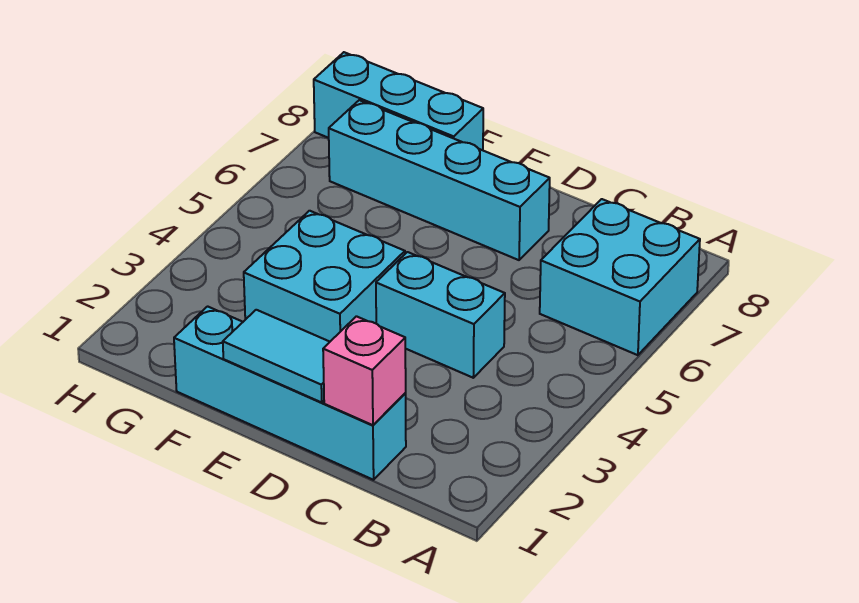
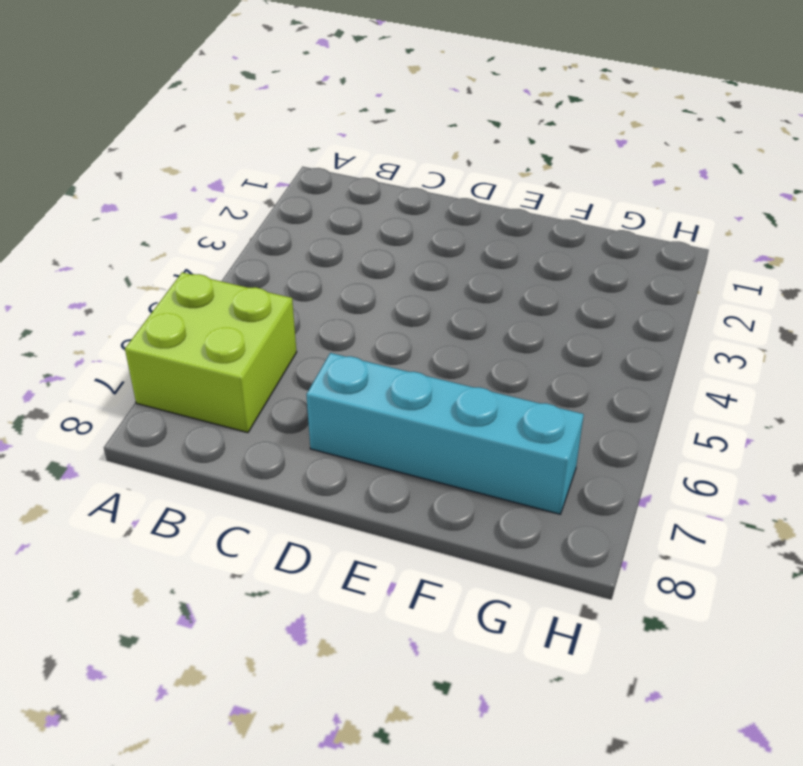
lime brick A6:B7 level 1 -> cyan brick A6:B7 level 1
none -> cyan brick C1:F1 level 1
none -> cyan brick C4:D4 level 1

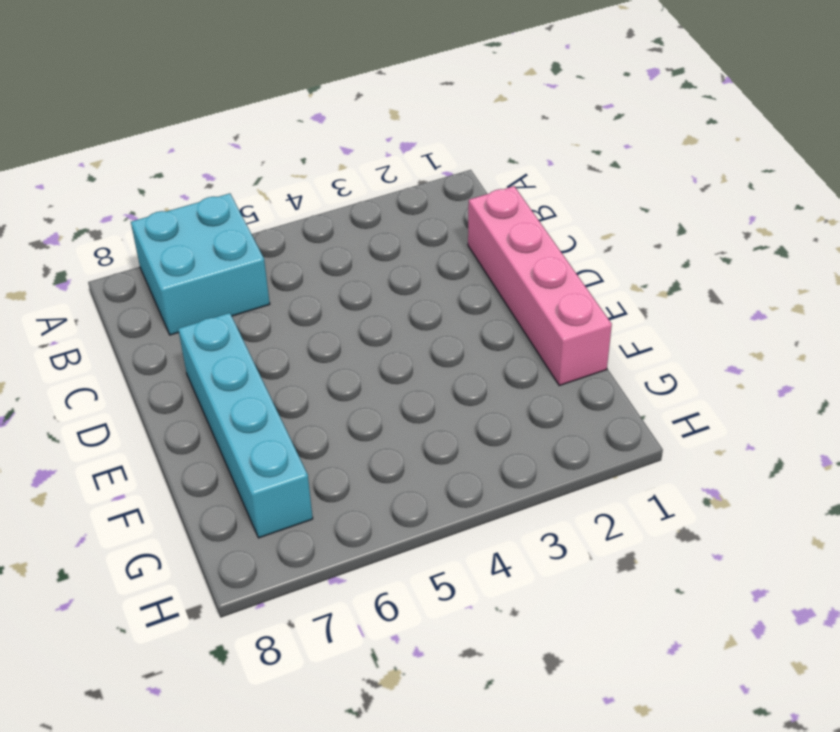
pink brick C1:F1 level 1 -> cyan brick C1:F1 level 1
none -> cyan brick C4:D4 level 1
none -> cyan brick E3:F4 level 1

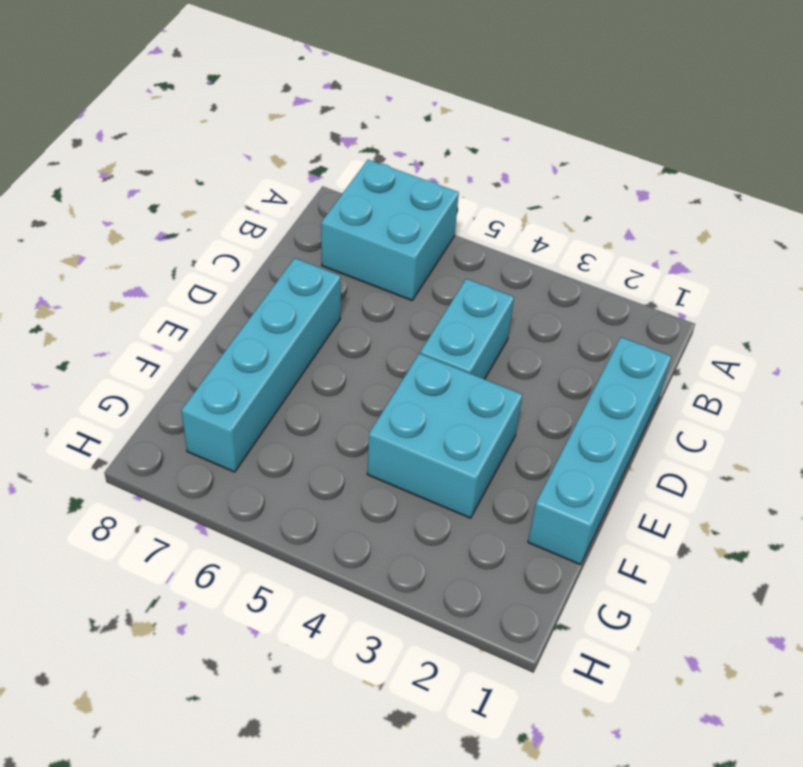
none -> cyan brick F8:H8 level 1
none -> pink brick C1 level 2

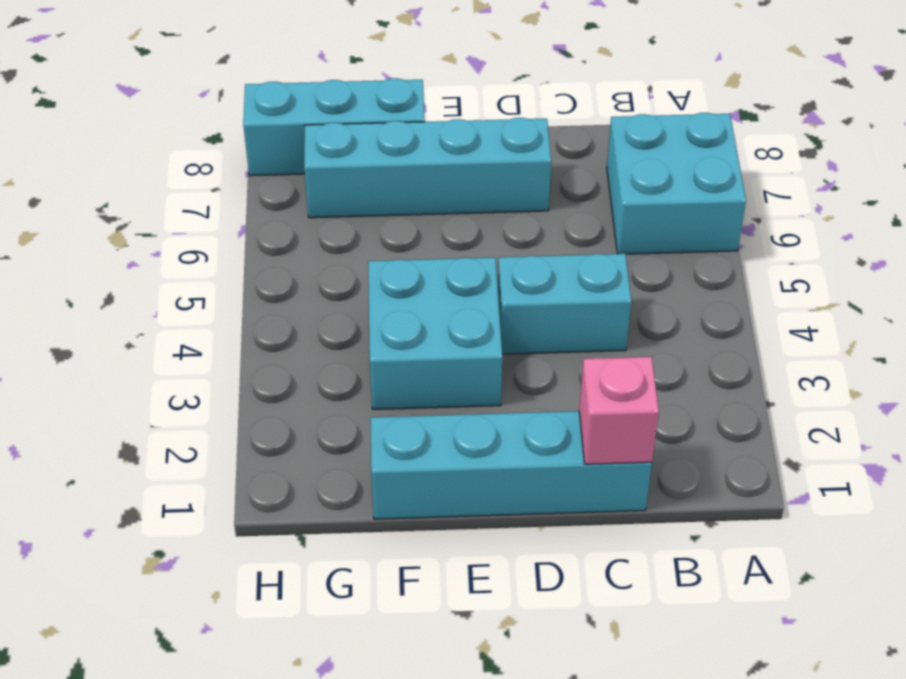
none -> cyan tile D1:E1 level 2

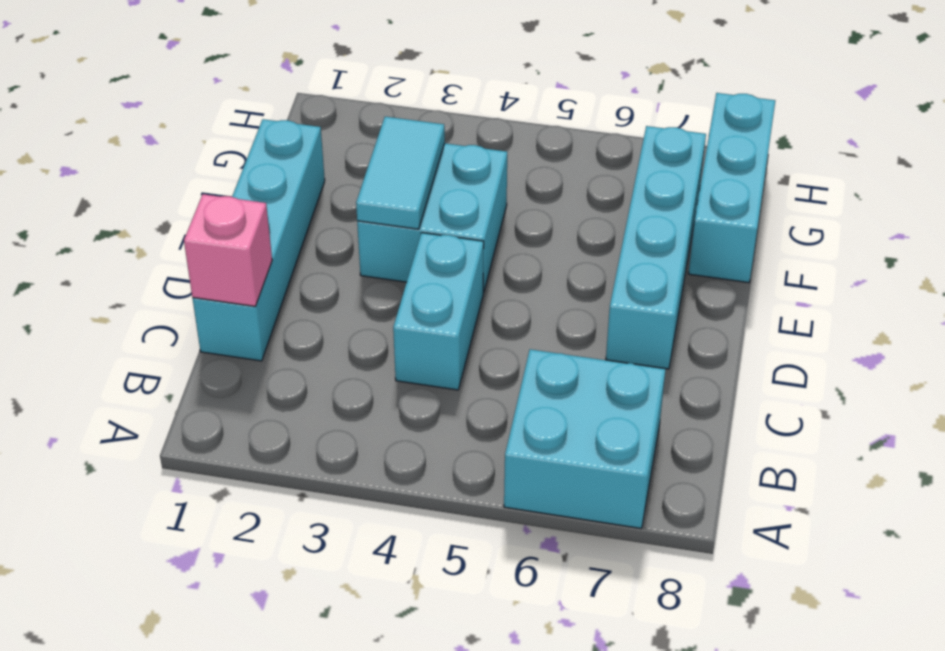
cyan tile E3:F3 level 2 -> cyan tile D1:E1 level 2

